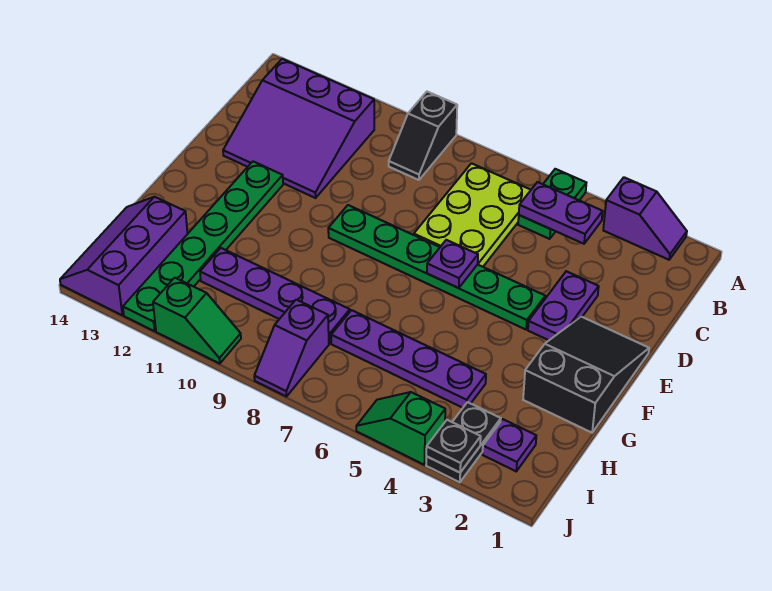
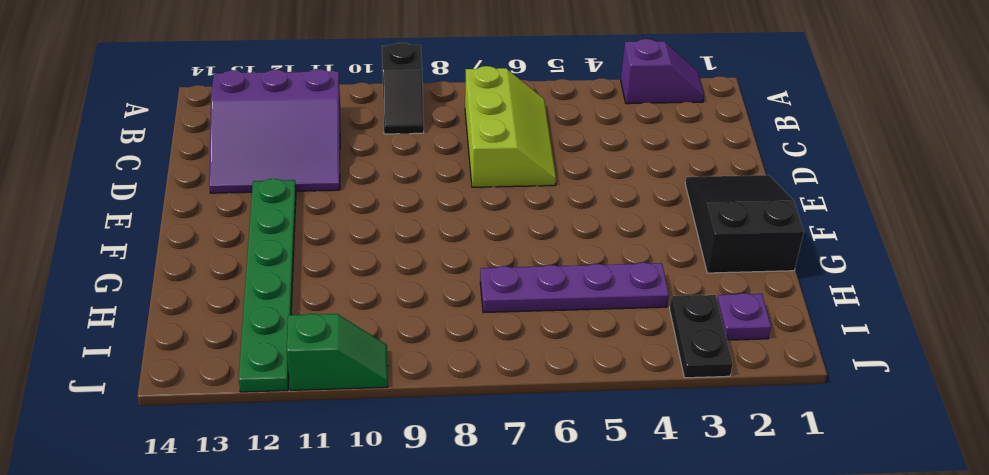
lime slope B6:D7 level 1 top 7 -> lime plate B6:D7 level 1
none -> green plate A5:B5 level 1
none -> purple plate D3:E3 level 1
none -> green plate E4:E9 level 1

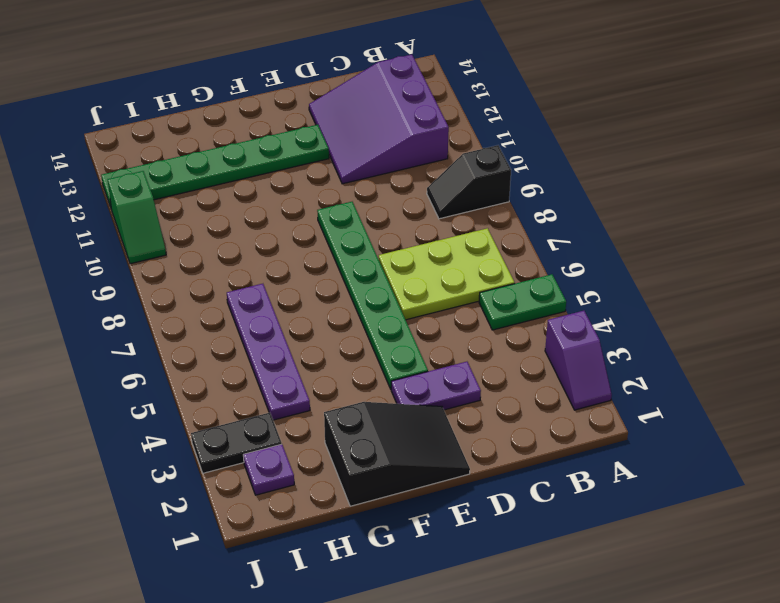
none -> purple plate H8:H11 level 1
none -> purple slope H13:J14 level 1 top 13
none -> purple slope I8:J8 level 1 top I

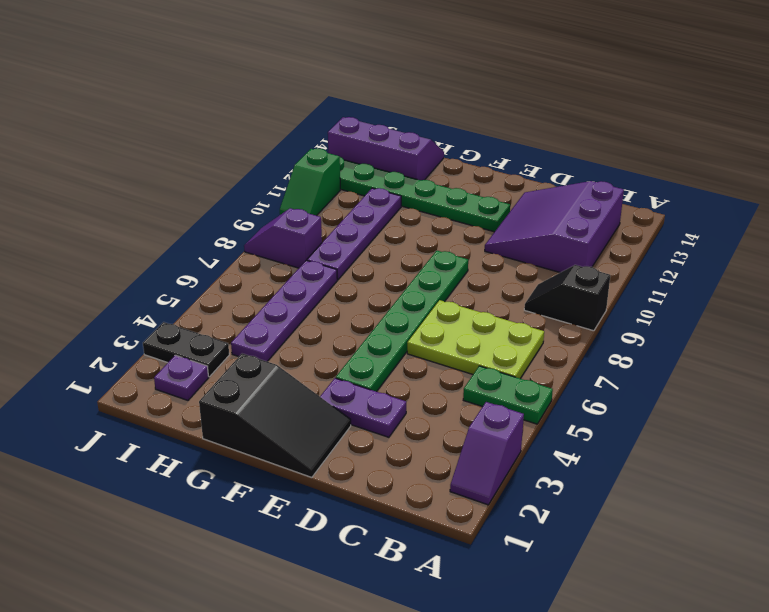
none -> green slope J4:J5 level 1 top 4
none -> purple plate B4:B5 level 2
none -> purple plate E6 level 2

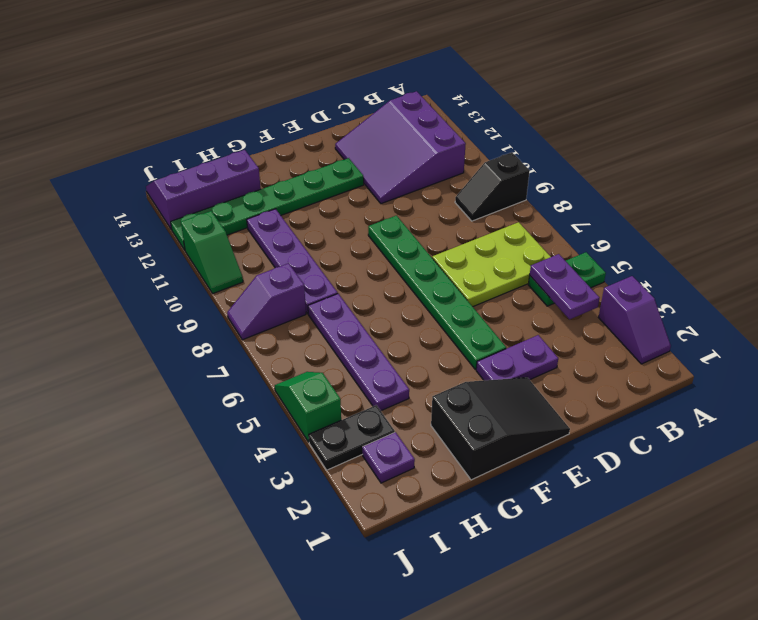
none -> purple plate E6 level 2
none -> black plate J3 level 2

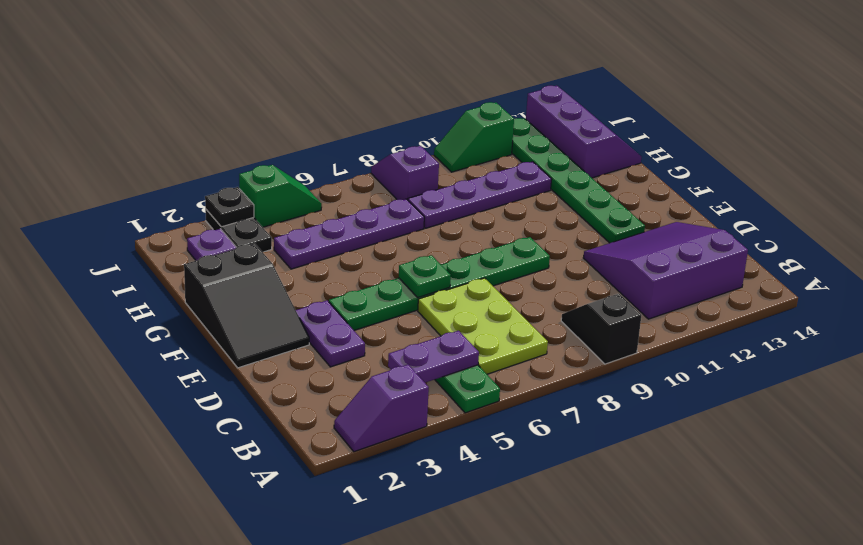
green plate E6 level 2 -> purple plate E6 level 2

